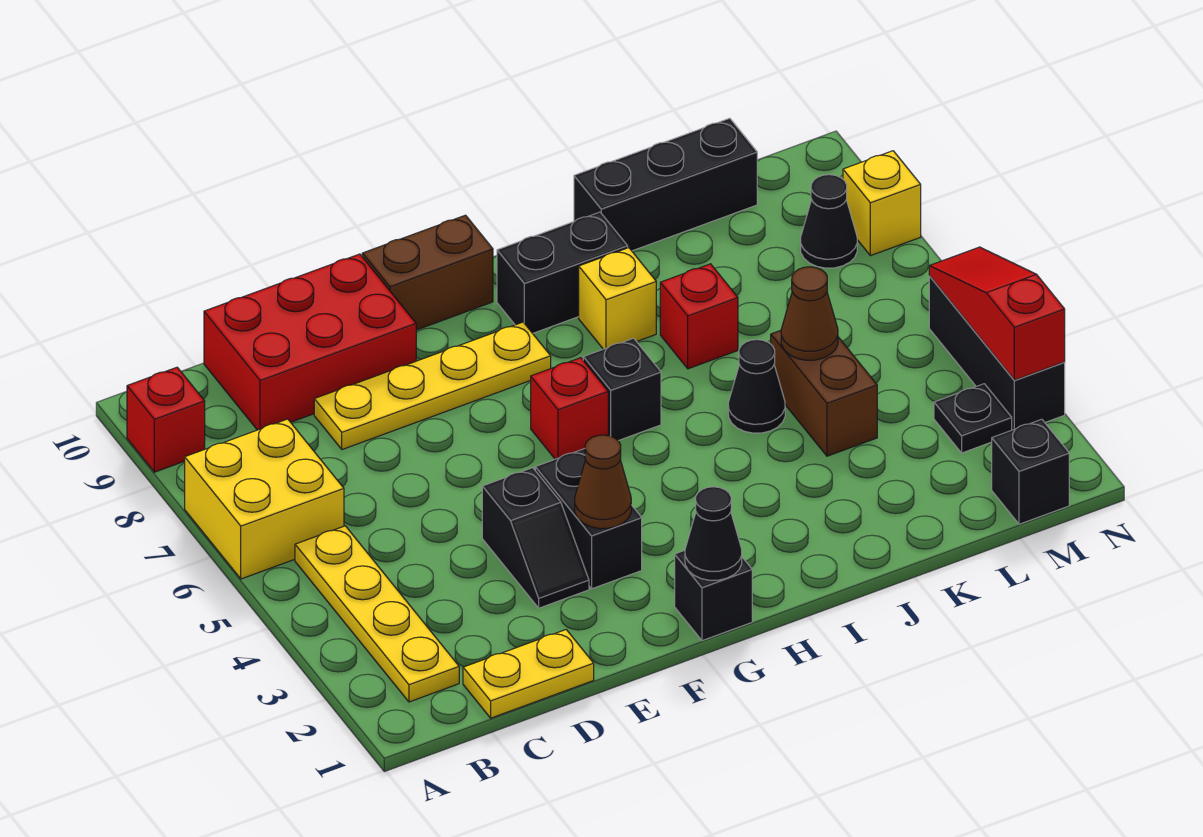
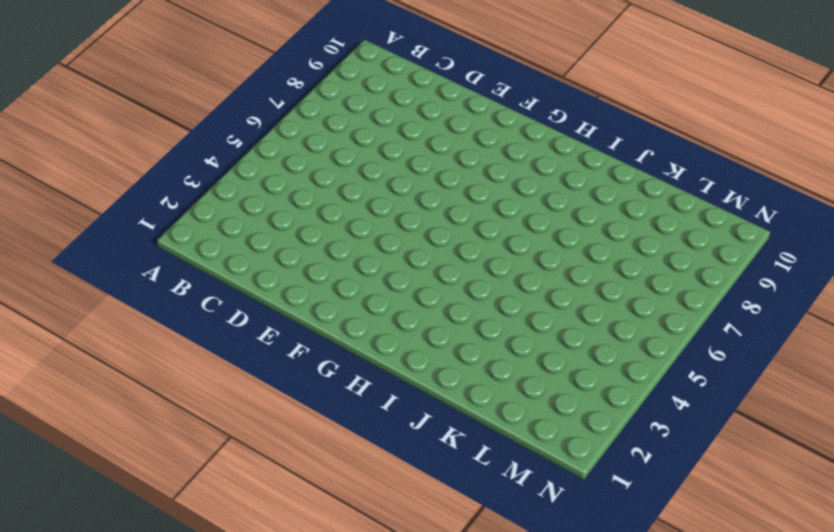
none -> yellow brick A6:B7 level 1
none -> red brick A9 level 1
none -> yellow plate B2:B5 level 1

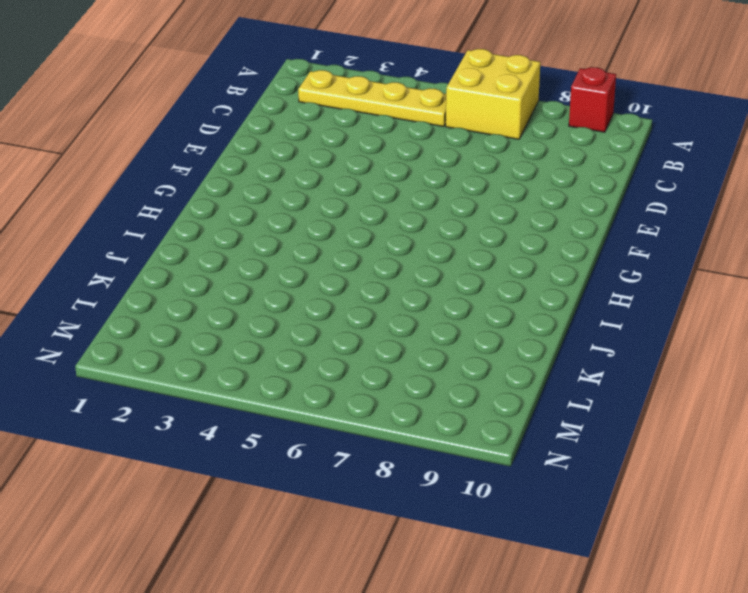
none -> yellow plate C1:D1 level 1
none -> red brick C9:E10 level 1
none -> yellow plate D8:G8 level 1

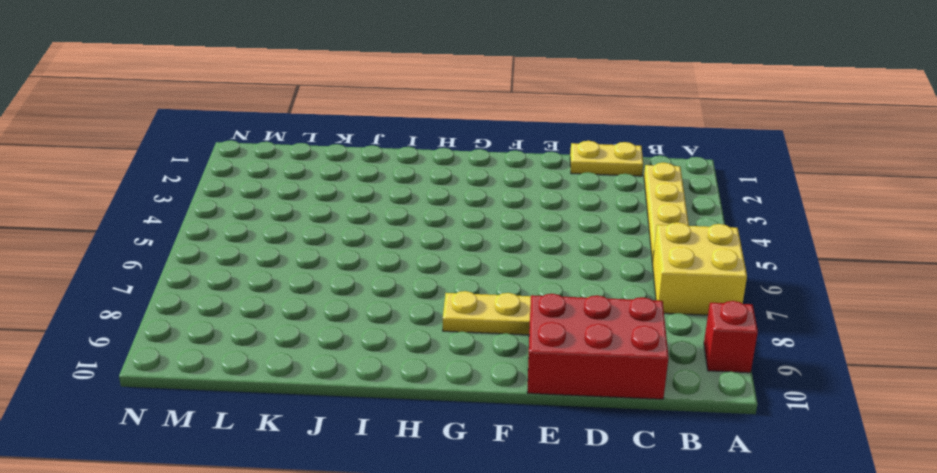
none -> black slope E3:E4 level 1 top 4
none -> black brick F3:F4 level 1
none -> brown brick F10:G10 level 1

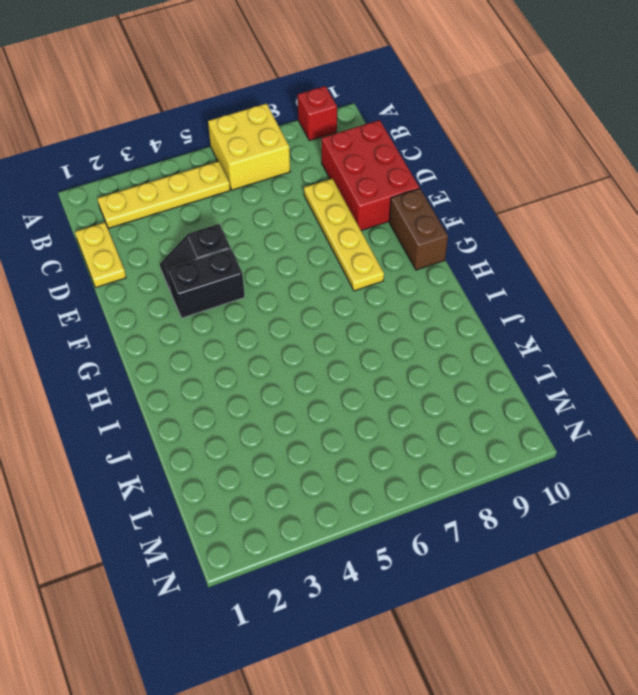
none -> black brick G1 level 1
none -> red brick G6 level 1
none -> black brick H6 level 1

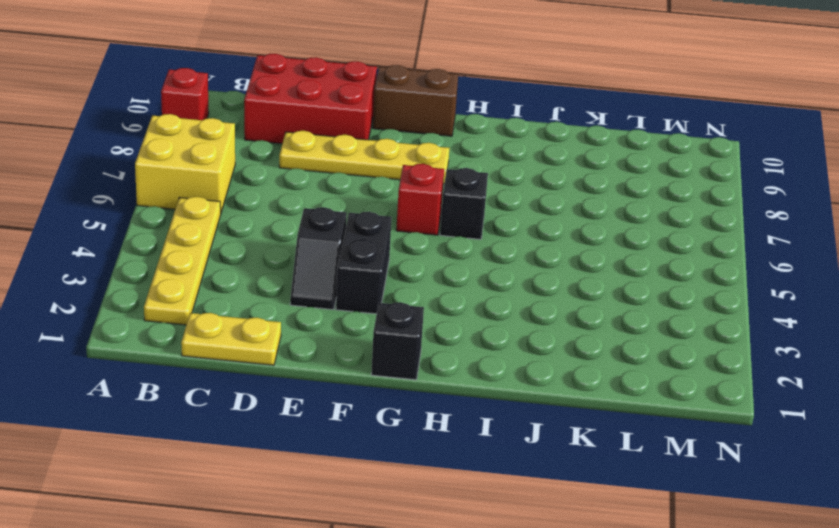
none -> black brick H9:I9 level 1
none -> yellow brick I8 level 1
none -> black cone J5 level 1

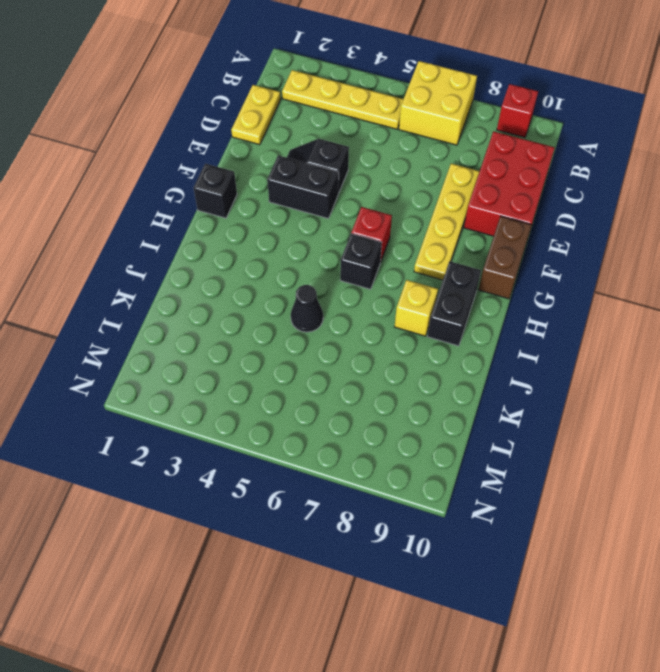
none -> red brick J7 level 1
none -> black brick J10:L10 level 1
none -> brown brick K4:K5 level 1

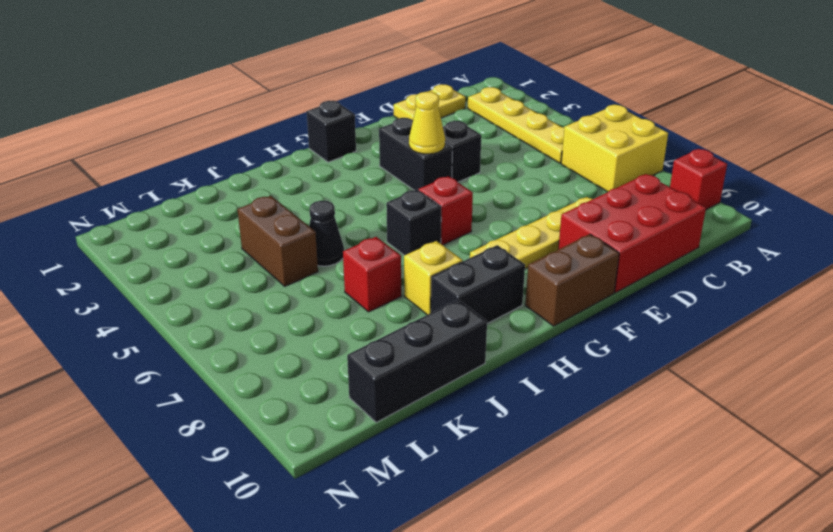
yellow cone F4 level 2 -> none
none -> black brick M1 level 1
none -> black plate M3 level 1
none -> black cone M8 level 1

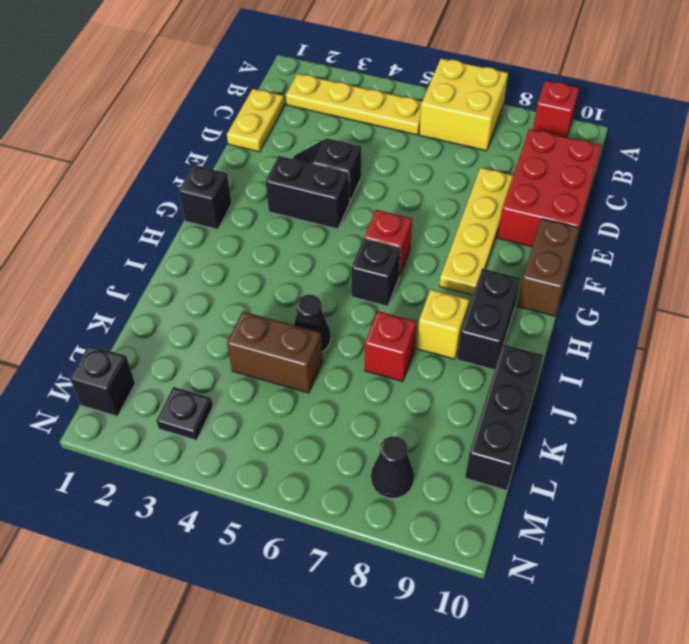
none -> black brick N3:N5 level 1
none -> yellow brick N8 level 1
none -> brown cone F3 level 2

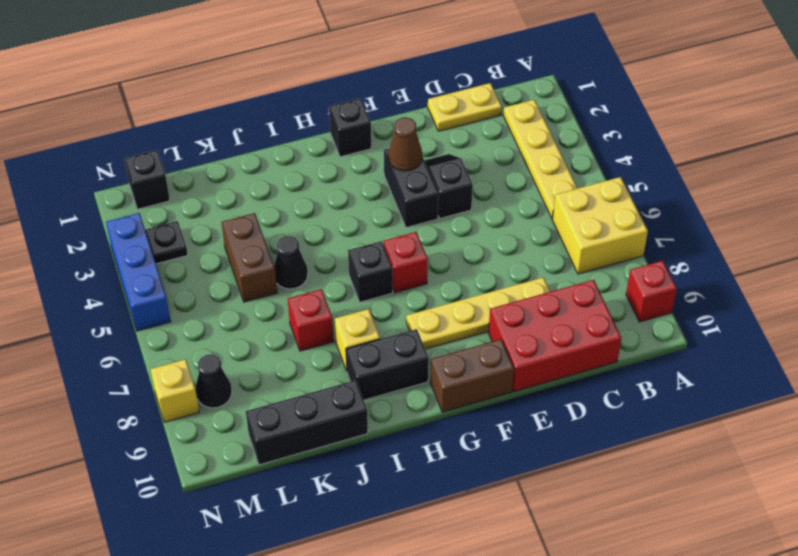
blue brick N3:N5 level 1 -> black brick N3:N5 level 1
none -> black cone G1 level 2
none -> brown cone K5 level 2
none -> red slope N3:N5 level 2 top 3

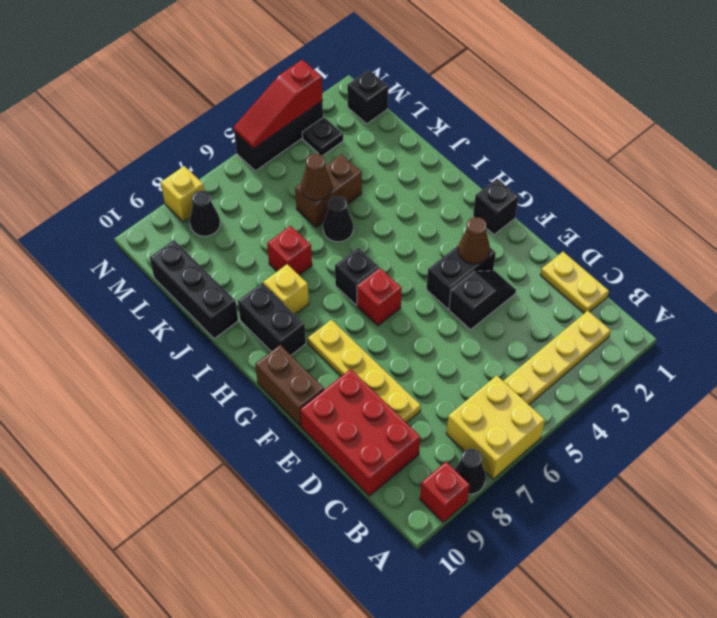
black cone A8 level 1 -> black cone G1 level 2

